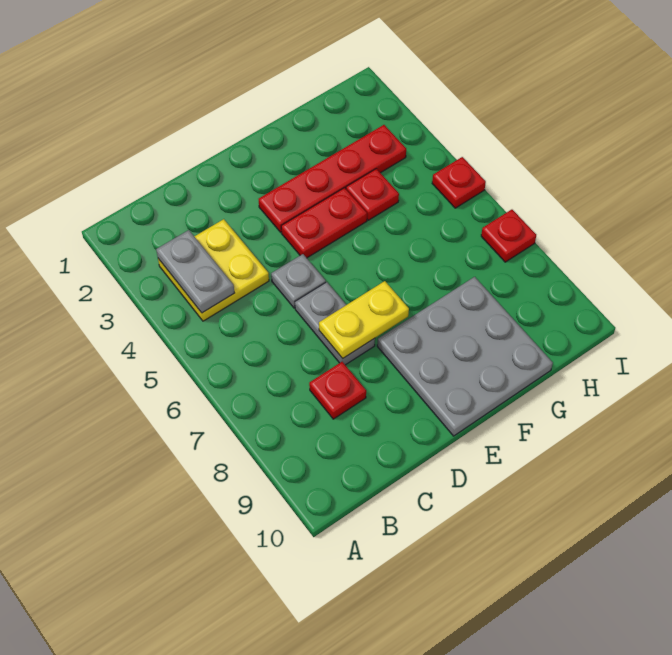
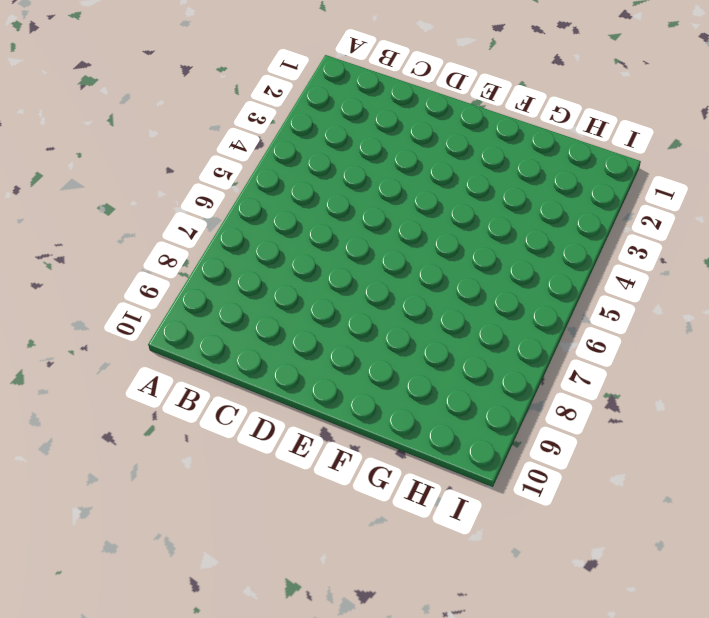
none -> yellow plate B3:C4 level 1
none -> red plate C8 level 1
none -> grey plate D5 level 1

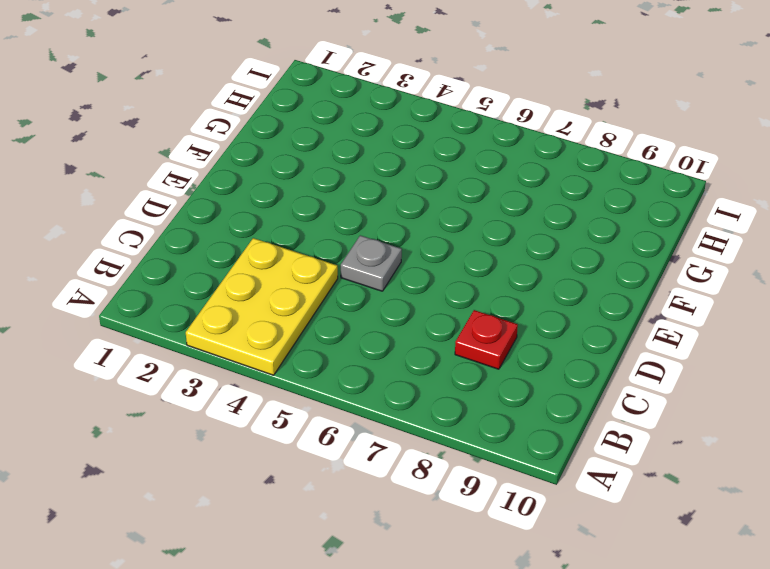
yellow plate A3:C4 level 1 -> yellow plate B3:C4 level 1
none -> grey plate D6:D7 level 1
none -> red plate E3:H3 level 1
none -> red plate E4:F4 level 1

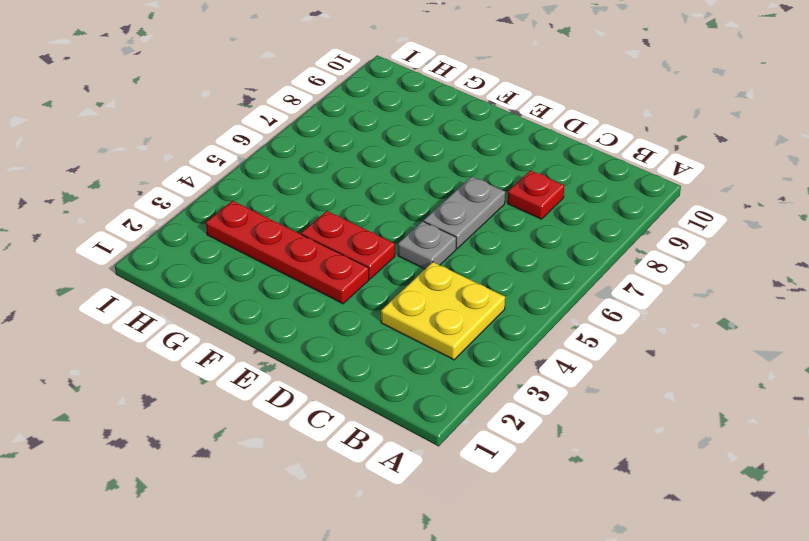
none -> grey plate E8:G10 level 1
none -> red plate G4 level 1
none -> red plate I5 level 1

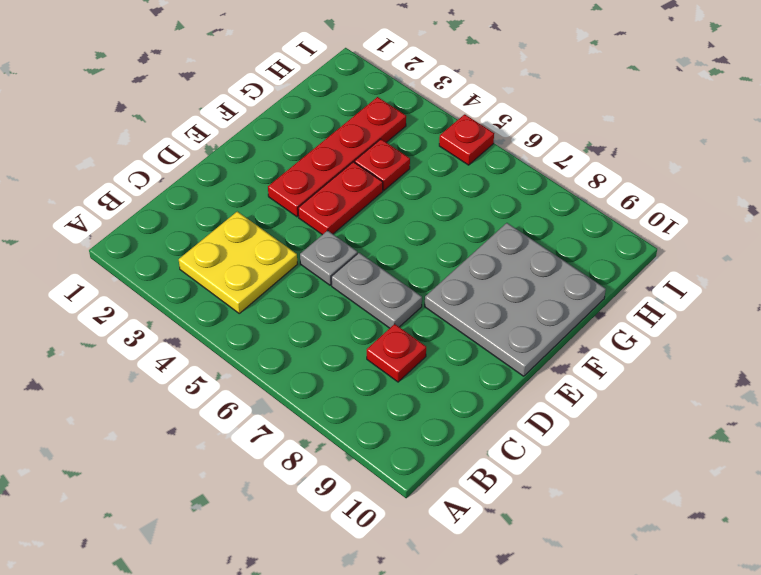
none -> red plate I7 level 1
none -> grey plate B3:B4 level 2
none -> yellow plate D7:E7 level 2

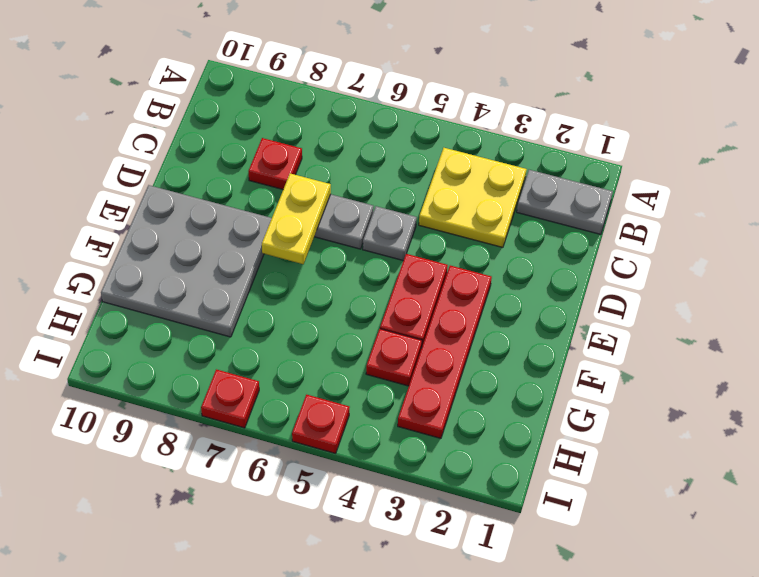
grey plate B1:B2 level 1 -> grey plate B3:B4 level 2

